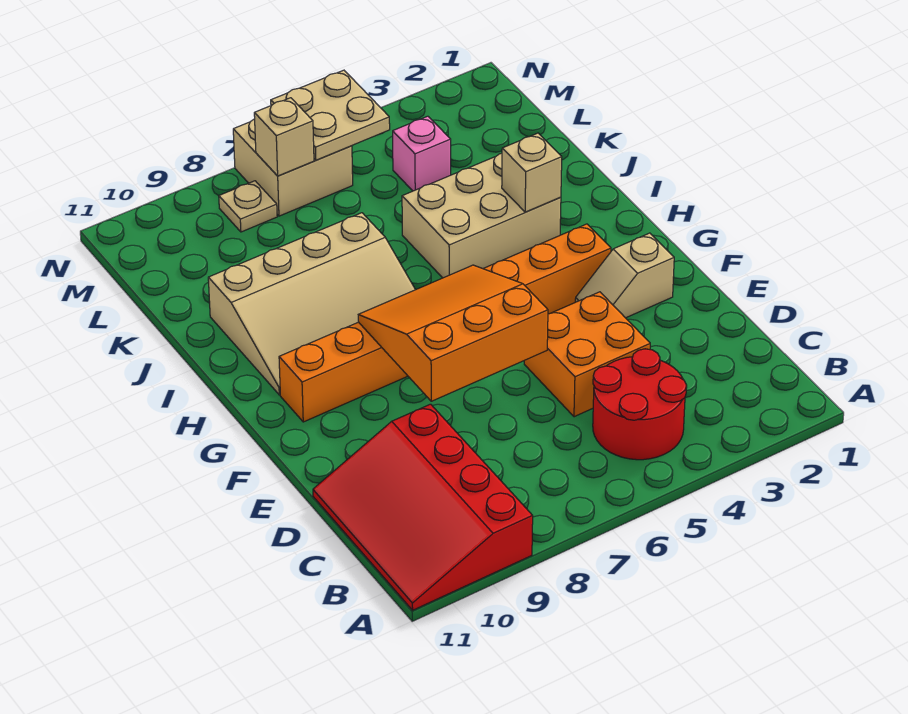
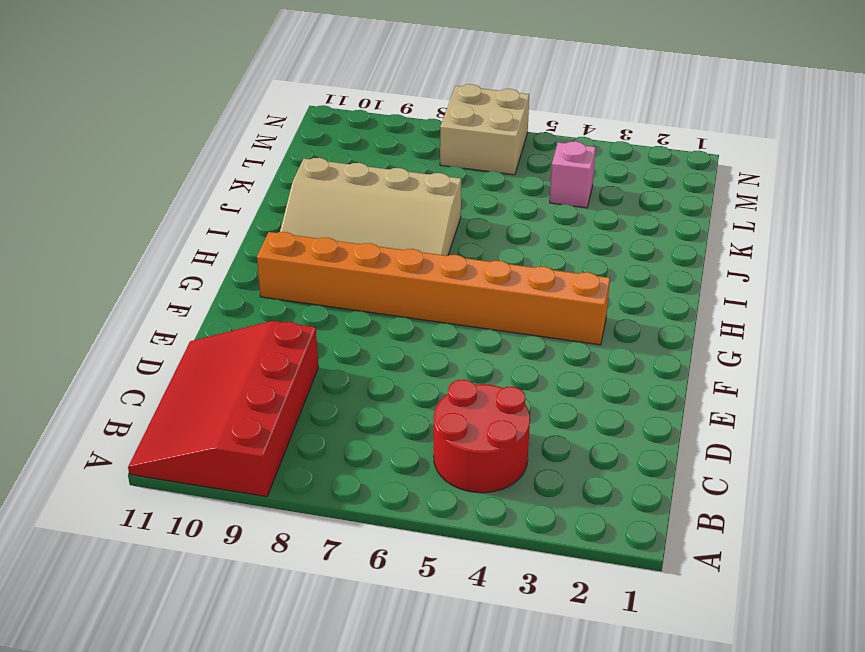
none -> orange brick D4:E5 level 1
none -> tan slope F2:F3 level 1 top 2
none -> tan brick I3:J5 level 1

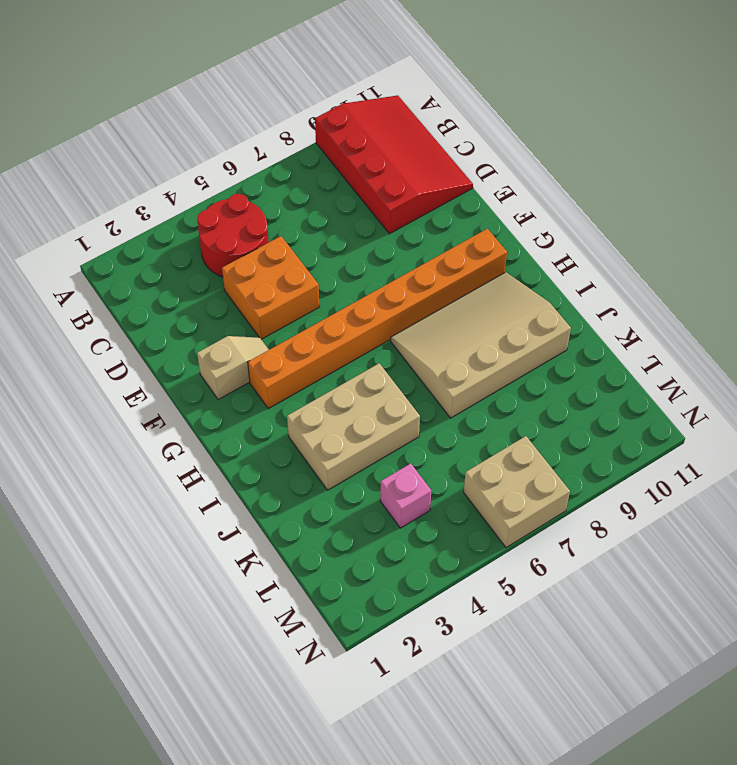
none -> tan plate M8 level 1
none -> orange slope E6:G8 level 2 top E
none -> tan brick I3 level 2

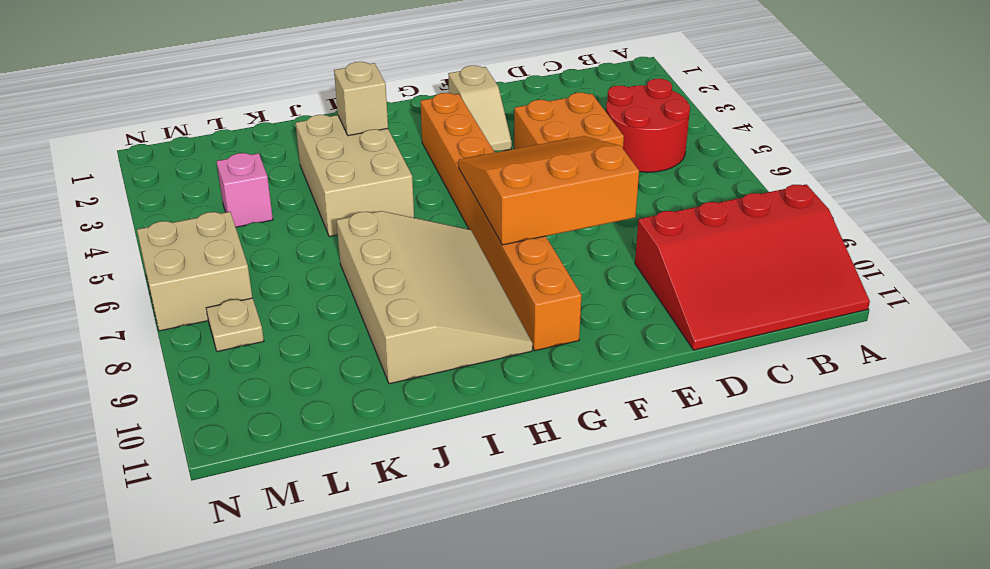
orange slope E6:G8 level 2 top 8 -> orange slope E6:G8 level 2 top E
none -> tan plate M5:N6 level 2
none -> tan brick M7 level 2

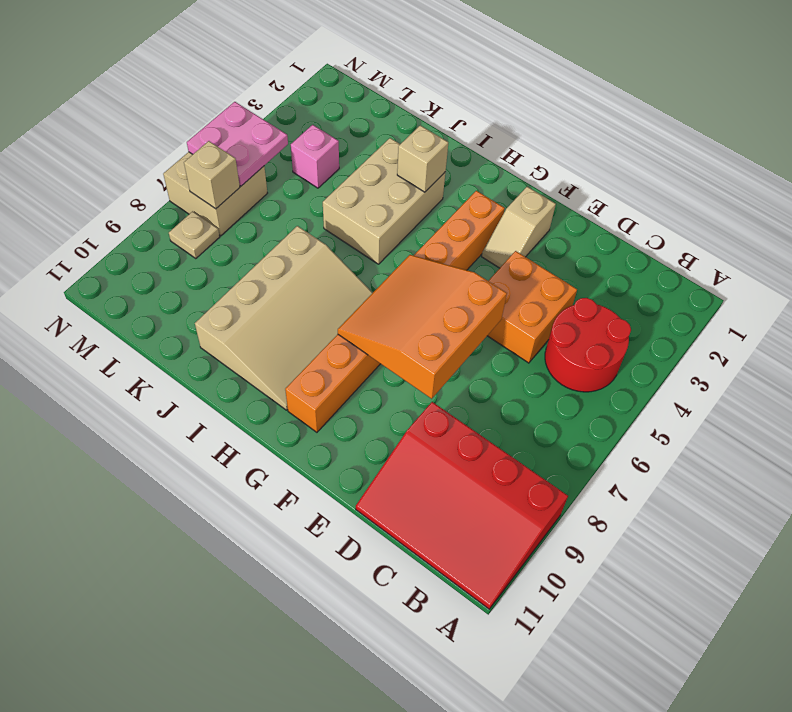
pink plate M5:N6 level 2 -> tan plate M5:N6 level 2

